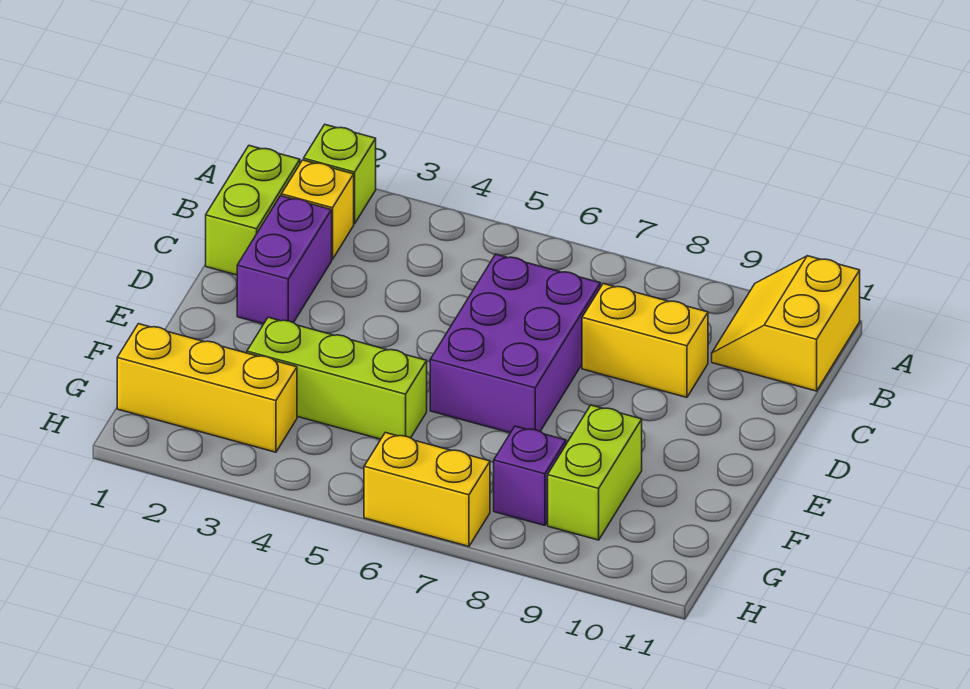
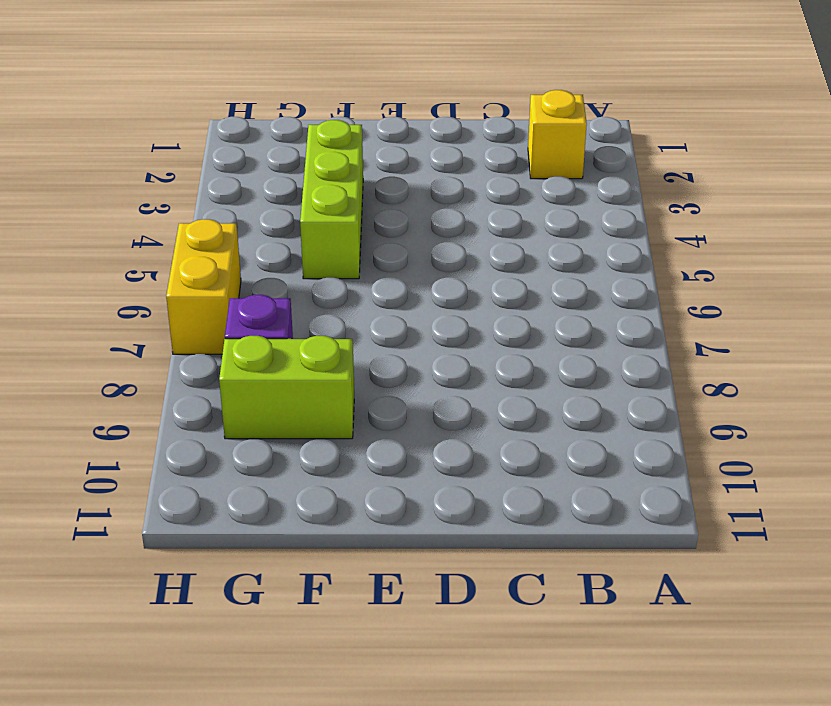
none -> lime brick A2 level 1
none -> yellow slope A10:B11 level 1 top 11
none -> lime brick B1:C1 level 1

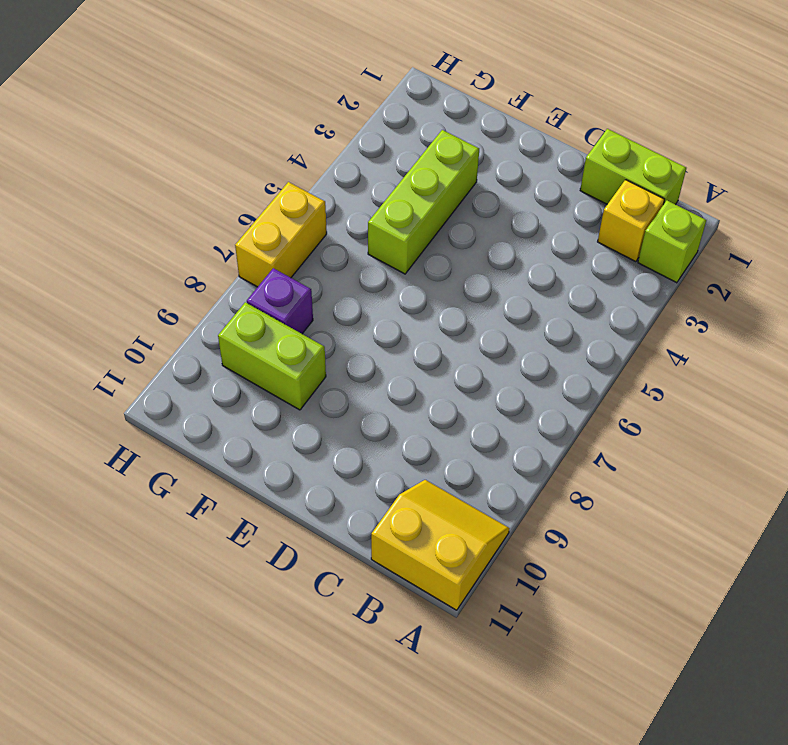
none -> purple brick C2:D2 level 1
none -> purple brick C6:E7 level 1
none -> yellow brick C8:C9 level 1

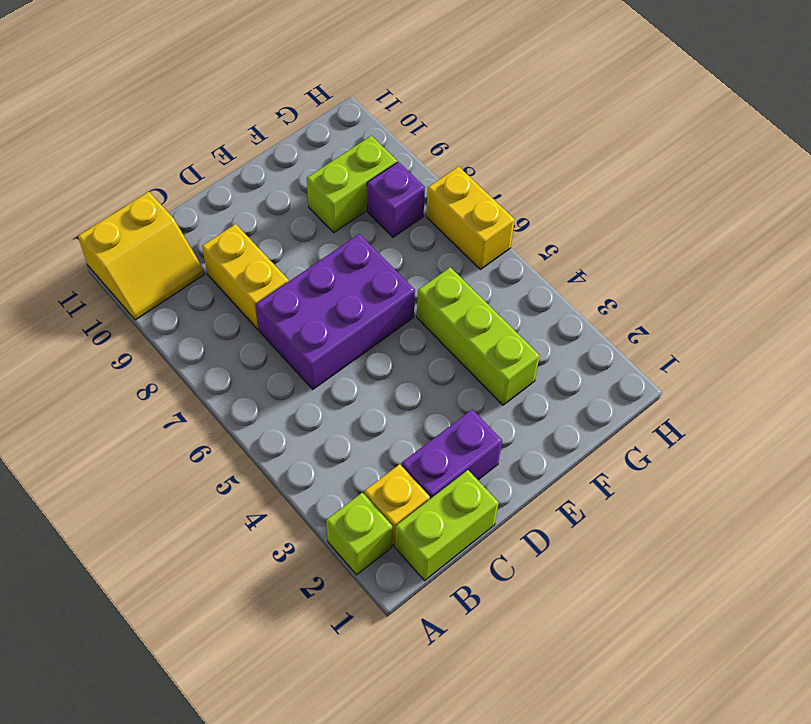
none -> yellow brick G1:G3 level 1

